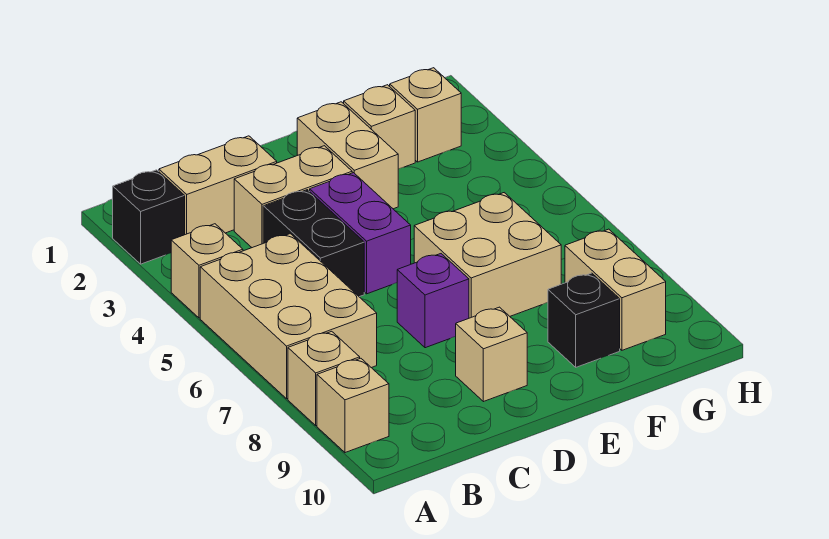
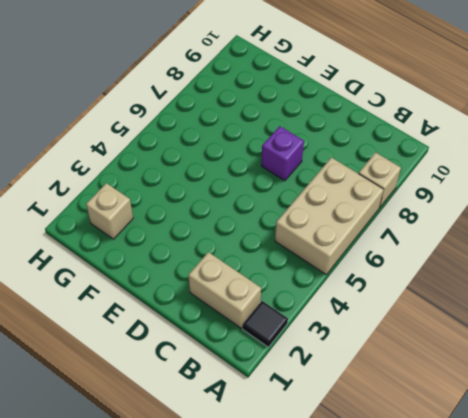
black tile A2 level 1 -> black brick A2 level 1
none -> tan brick A4 level 1
none -> tan brick A9 level 1
none -> tan brick C3:D3 level 1

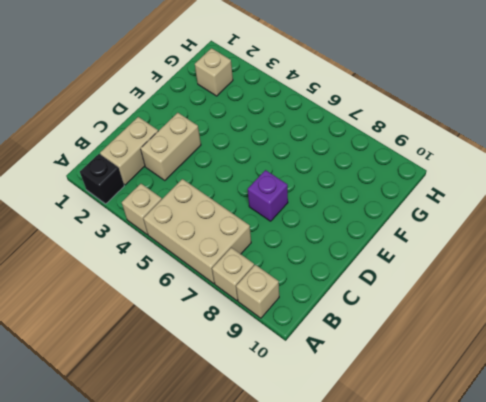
none -> black brick C4:C5 level 1
none -> purple brick D4:D5 level 1
none -> tan brick D9 level 1

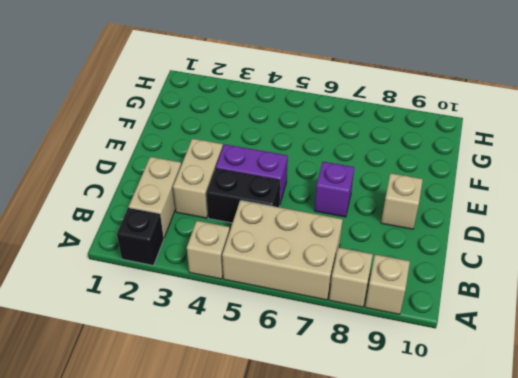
none -> tan brick E2:E3 level 1
none -> tan brick E6:F7 level 1
none -> tan brick F2 level 1

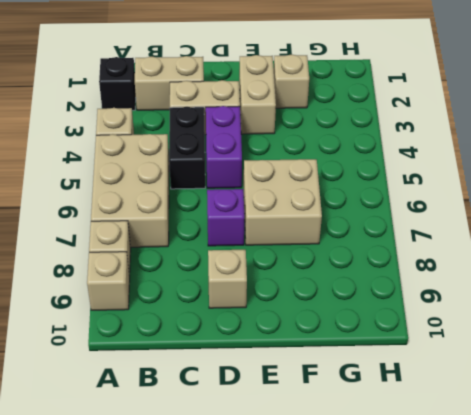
none -> black brick F9 level 1
none -> tan brick G2 level 1
none -> tan brick G8:G9 level 1

